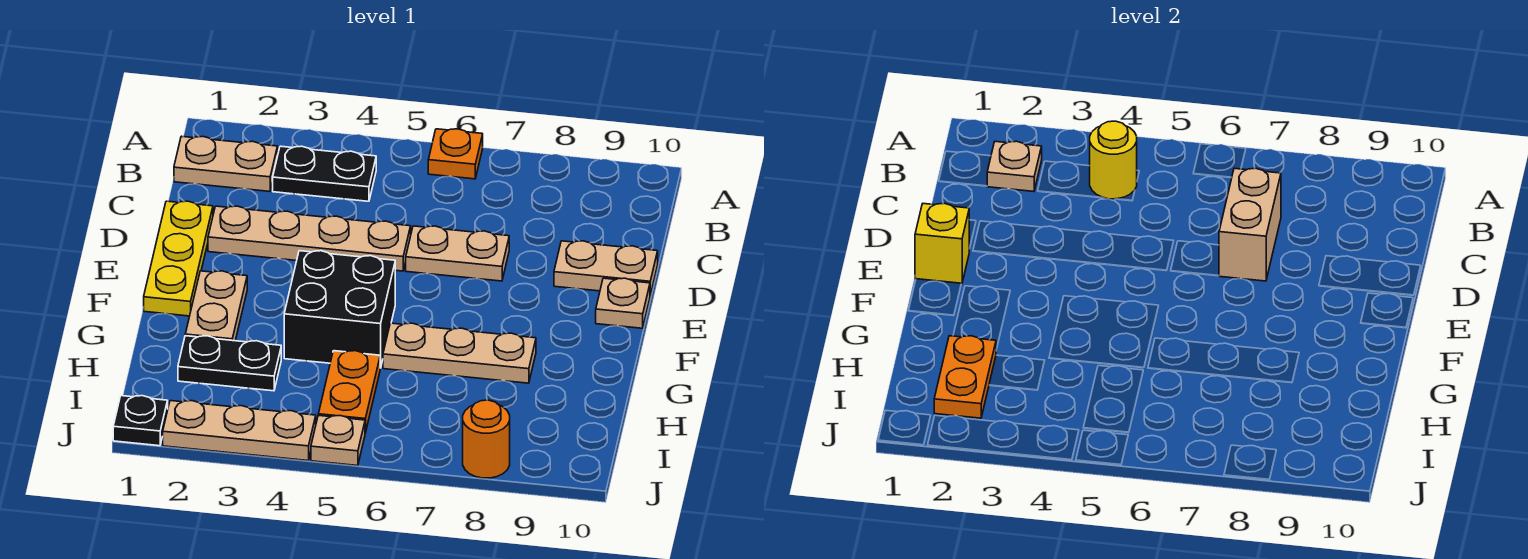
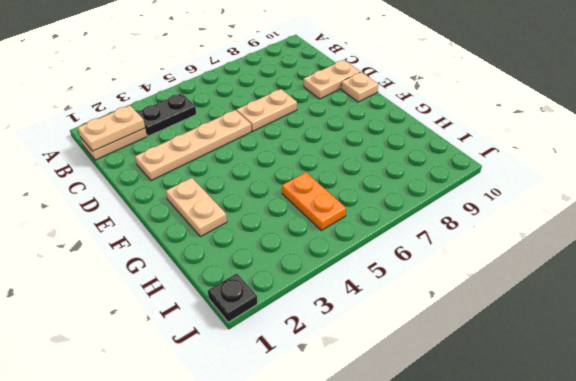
tan plate B1:B2 level 2 -> tan plate B2 level 2
none -> orange plate A6 level 1
none -> yellow plate D1:F1 level 1
none -> black brick F4:G5 level 1

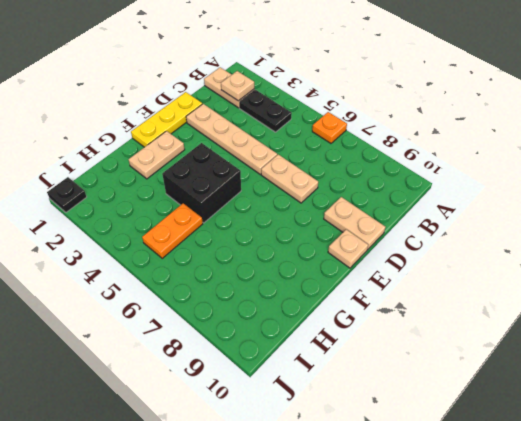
none -> tan plate G6:G8 level 1
none -> black plate H2:H3 level 1
none -> tan plate J2:J4 level 1

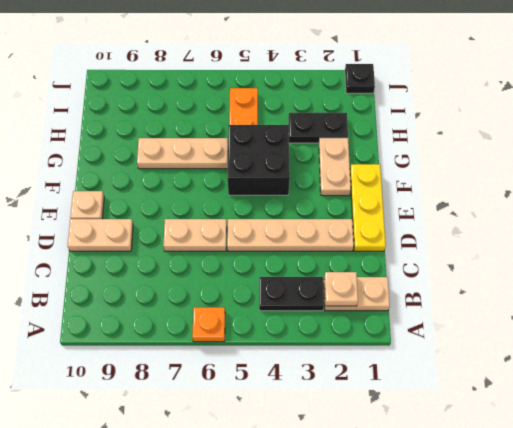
none -> tan plate J2:J4 level 1
none -> tan plate J5 level 1
none -> orange round brick J8 level 1

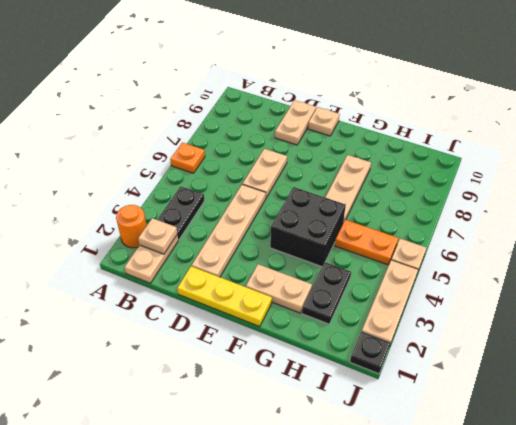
orange round brick A2 level 1 -> orange round brick J8 level 1
none -> yellow round brick B4 level 2
none -> tan brick C7:D7 level 2
none -> yellow brick E1 level 2

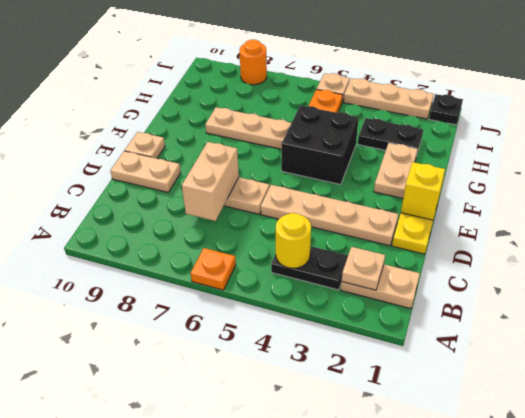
none -> orange plate H2:I2 level 2

